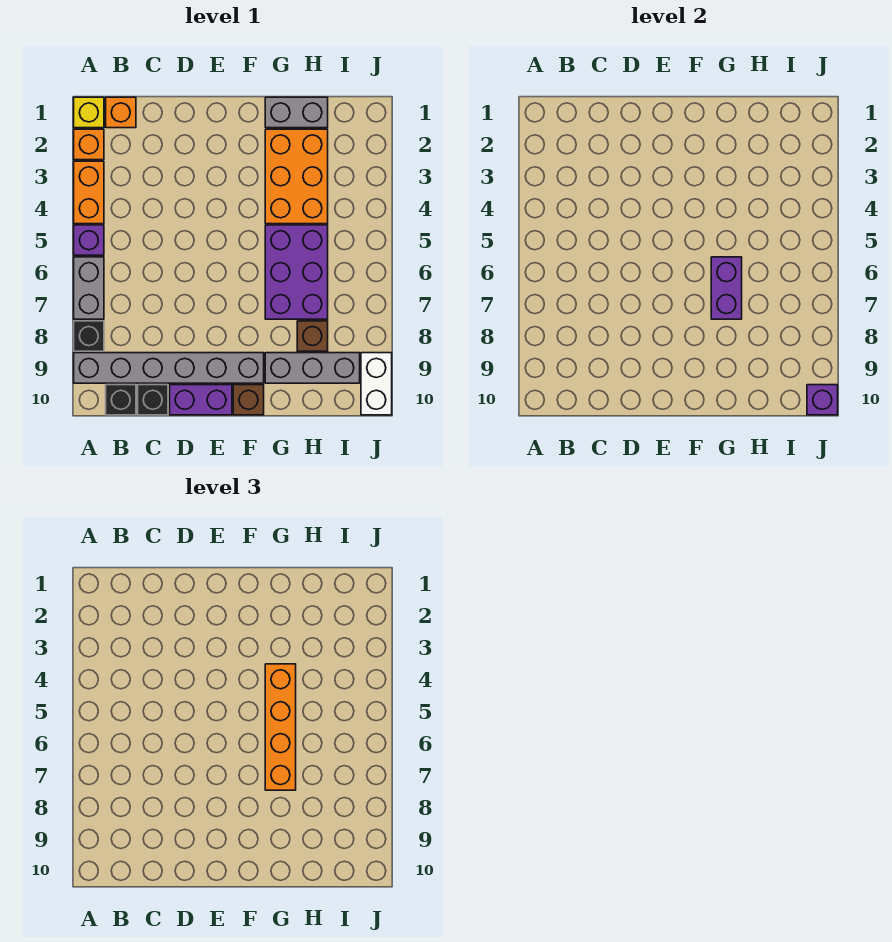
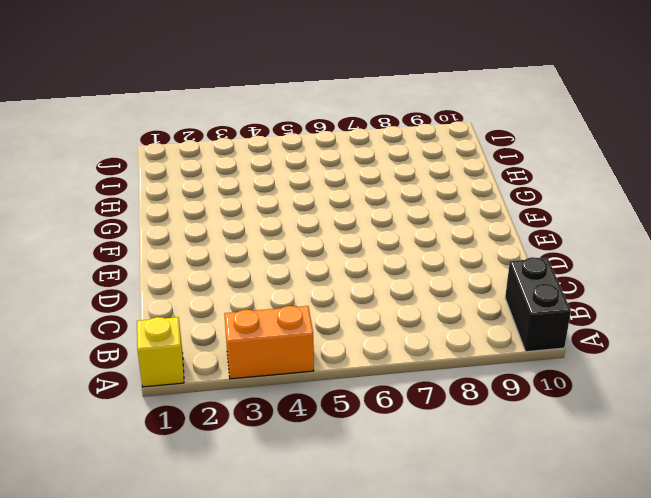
black brick A10:B10 level 1 -> black brick B10 level 1
none -> orange brick A2 level 1
none -> purple brick A5 level 1
none -> grey brick A6:A7 level 1

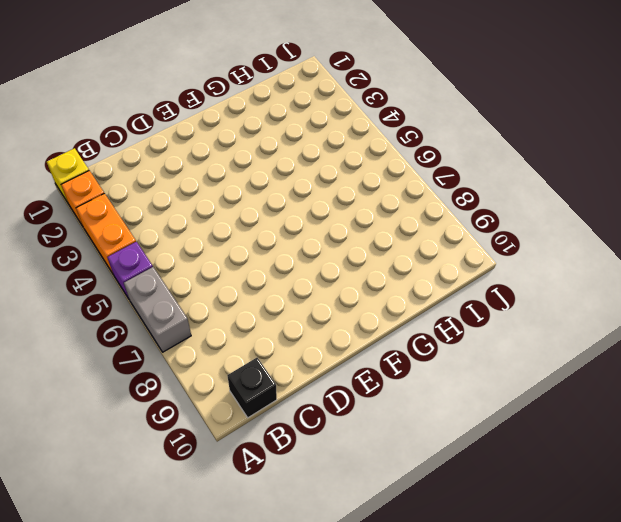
none -> black brick A8 level 1
none -> grey brick A9:F9 level 1
none -> orange brick B1 level 1

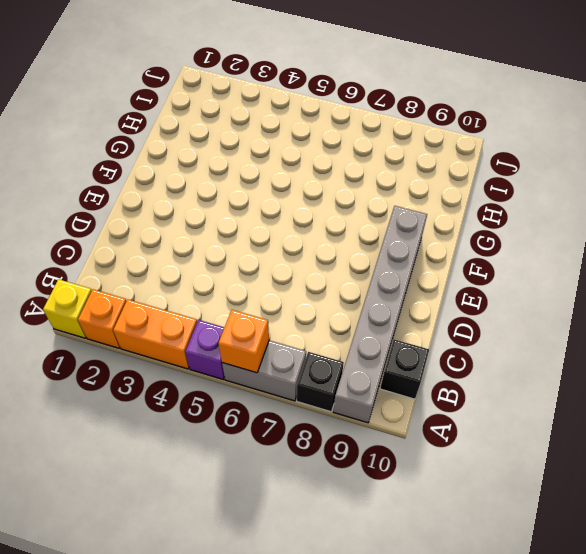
orange brick A6 level 2 -> orange brick B1 level 1
none -> black brick C10 level 1
none -> purple brick D10:E10 level 1
none -> brown brick F10 level 1

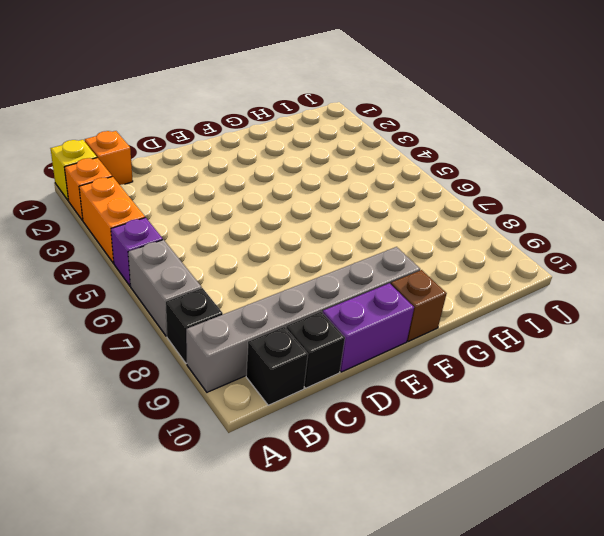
none -> grey brick G1:H1 level 1
none -> orange brick G2:H4 level 1
none -> purple brick G5:H7 level 1

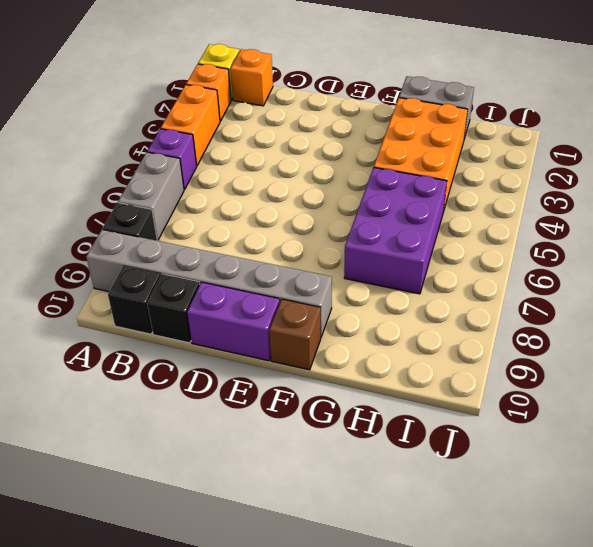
none -> grey brick G9:I9 level 1
none -> brown brick H8 level 1
none -> white brick J9:J10 level 1

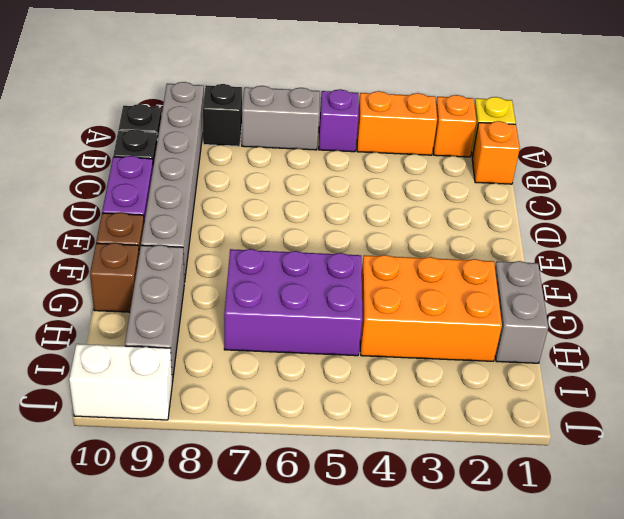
brown brick G10 level 1 -> brown brick H8 level 1
none -> purple brick G6:G7 level 2
none -> purple brick J10 level 2
none -> orange brick G4:G7 level 3

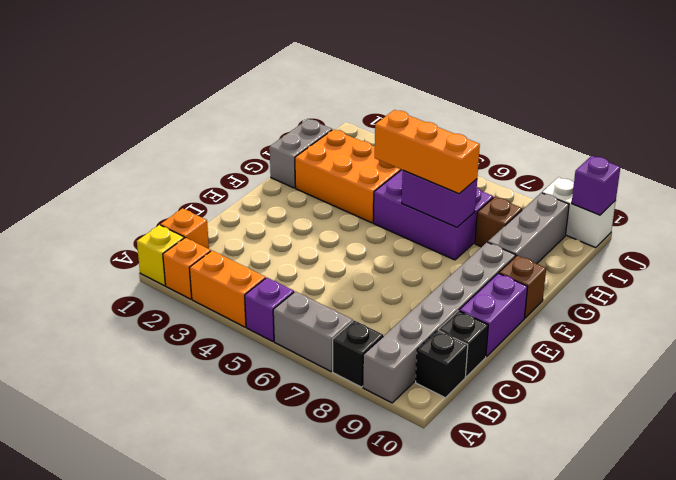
orange brick G5:G7 level 3 -> orange brick G4:G7 level 3

